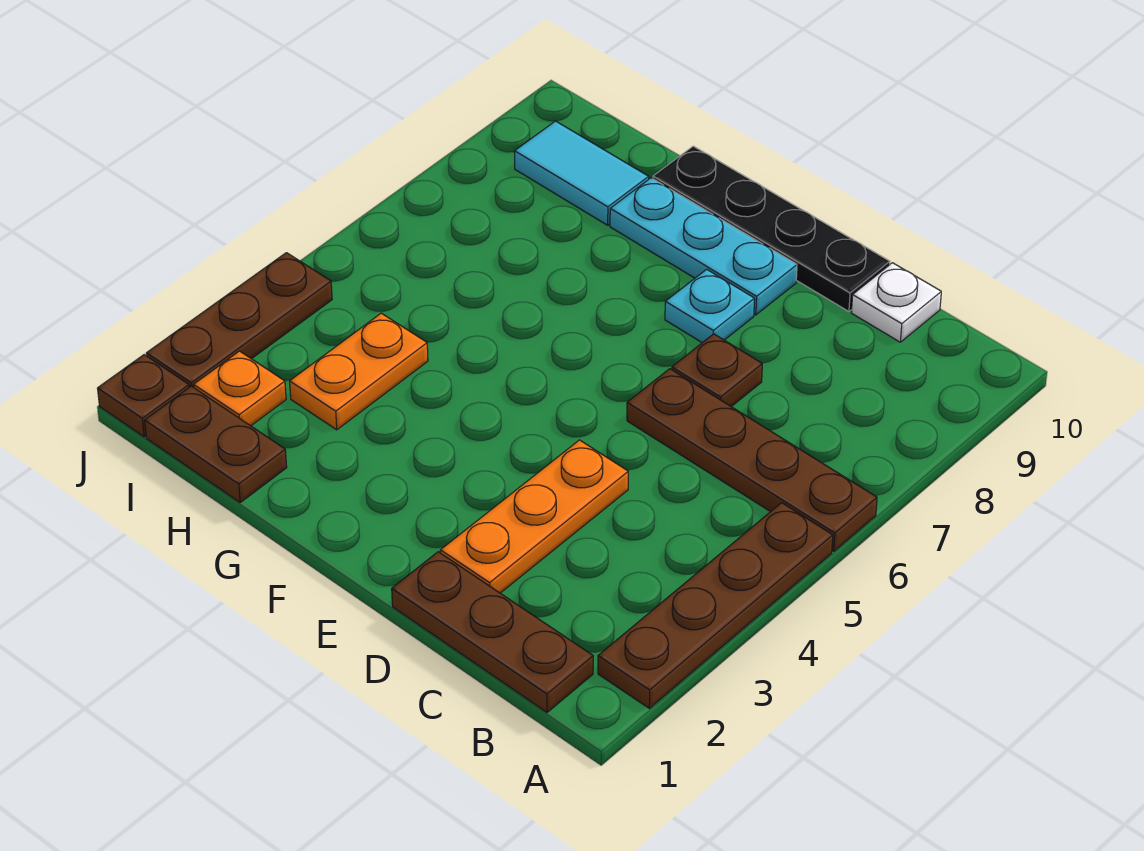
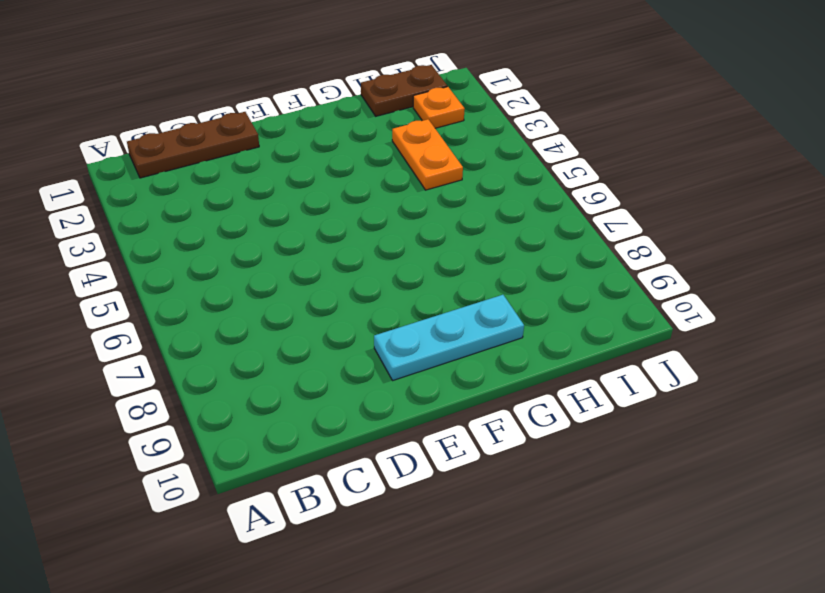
none -> brown plate A2:A5 level 1
none -> brown plate A6:D6 level 1
none -> white plate C10 level 1

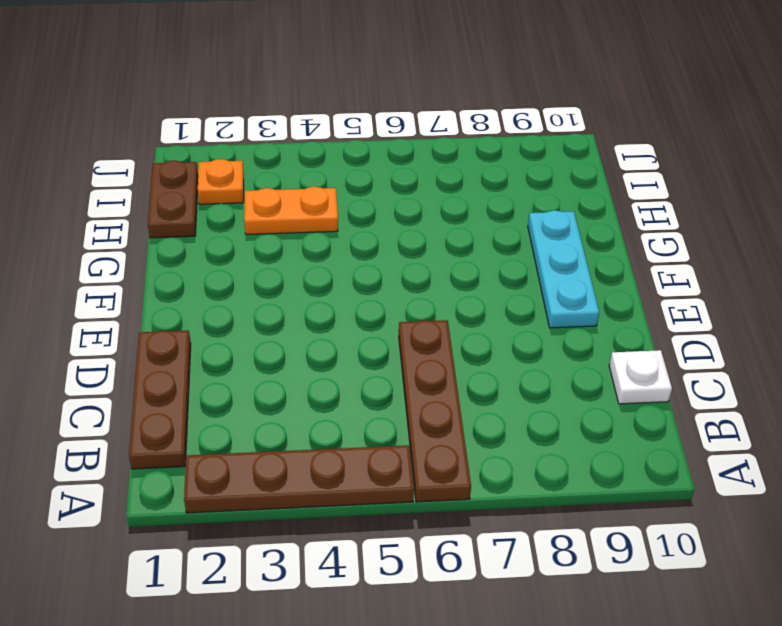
none -> orange plate D2:D4 level 1
none -> brown plate D7 level 1
none -> black plate D10:G10 level 1

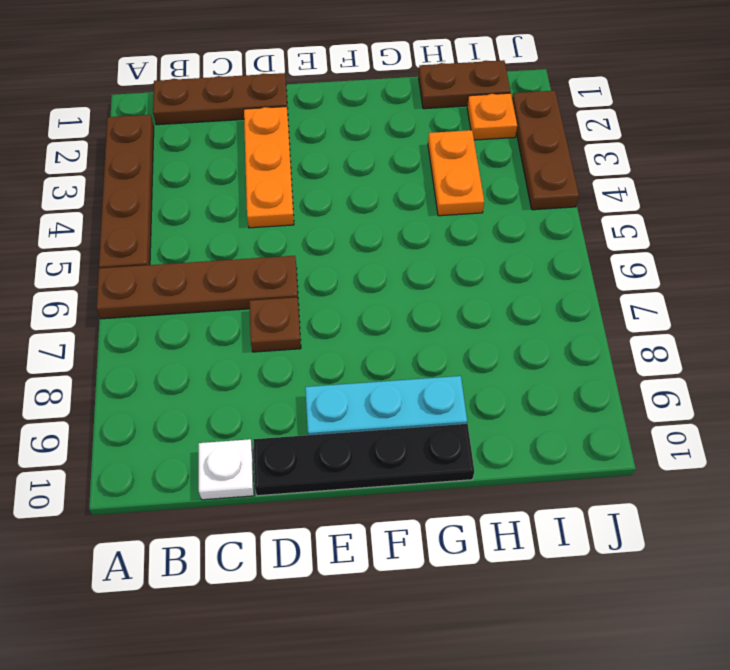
none -> cyan plate E8 level 1
none -> cyan tile H9:I9 level 1
none -> brown plate J1 level 1

